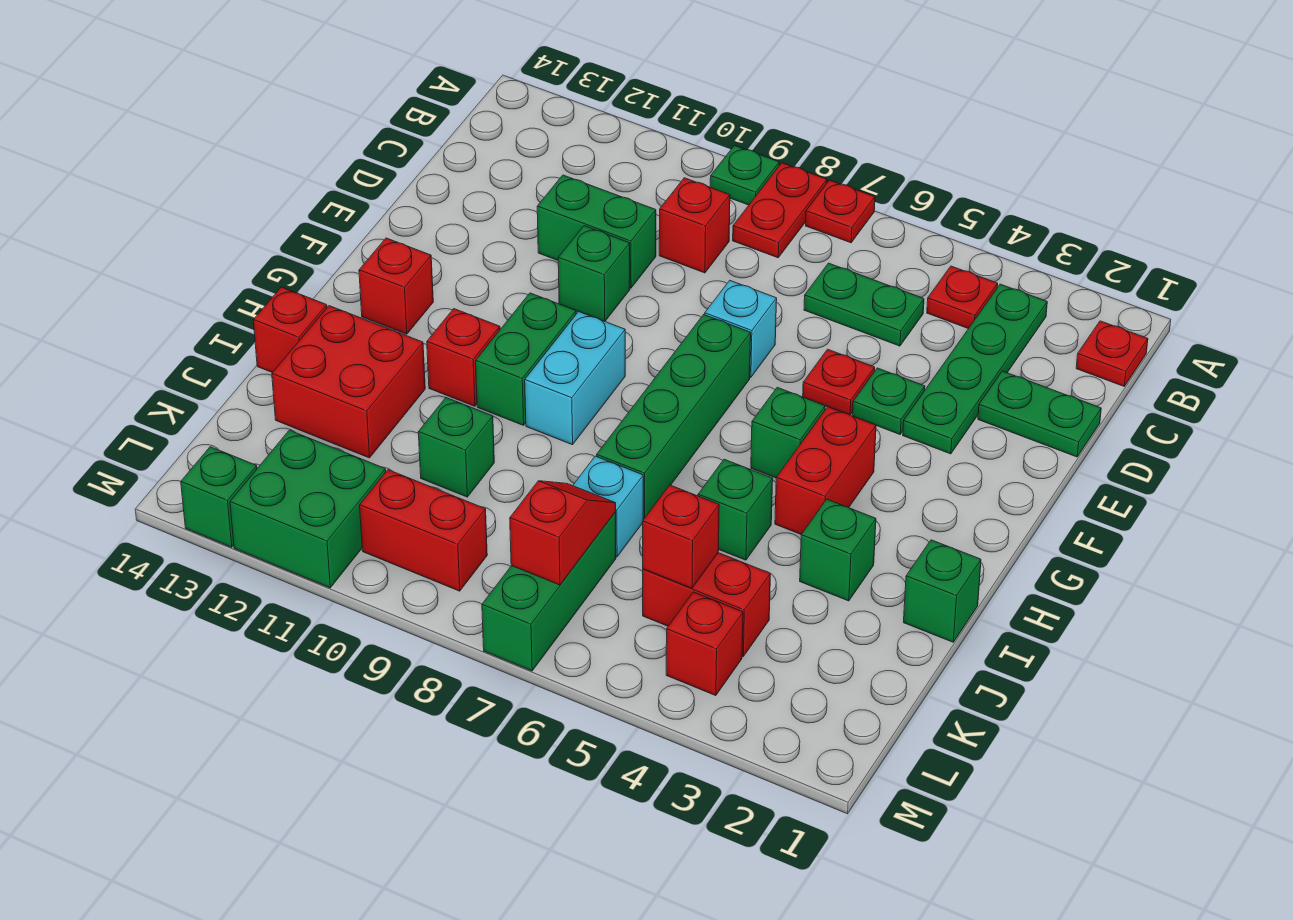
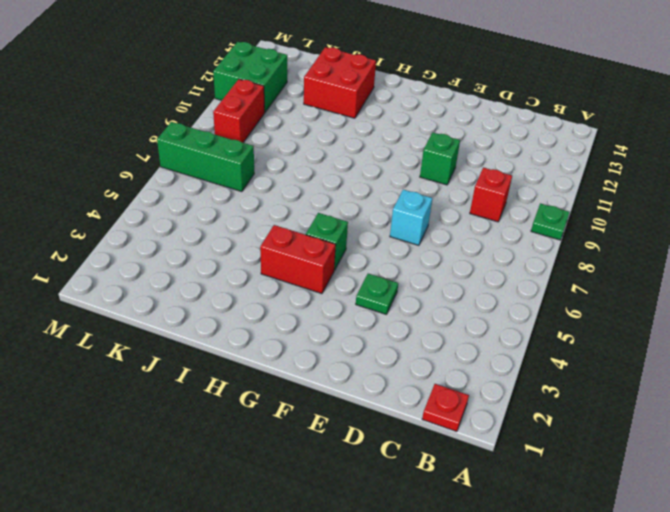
none -> red plate A7 level 1
none -> red plate A8:B8 level 1
none -> green plate B3:E3 level 1
none -> red plate B4 level 1

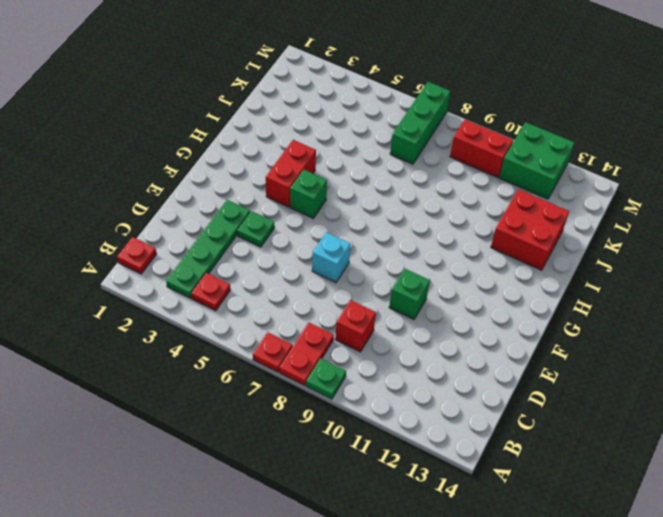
none -> green plate C5:C6 level 1
none -> green plate D1:D2 level 1
none -> green brick D10:D11 level 1
none -> red plate E5 level 1

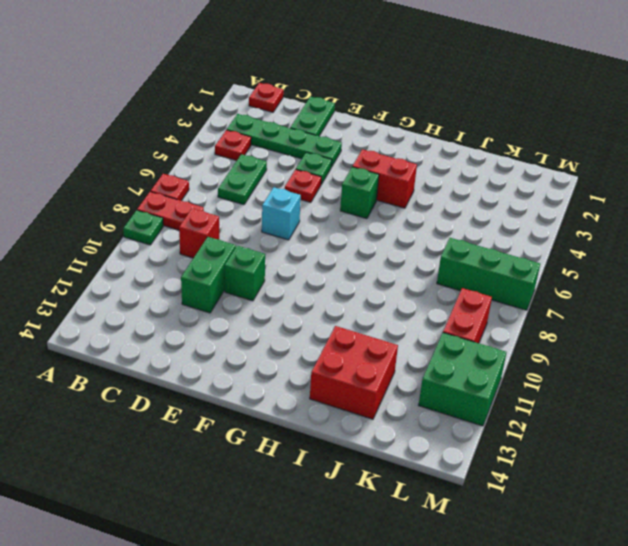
none -> green brick F7:I7 level 1
none -> cyan brick G9:H9 level 1
none -> green brick G10:H10 level 1
none -> red brick G13 level 1

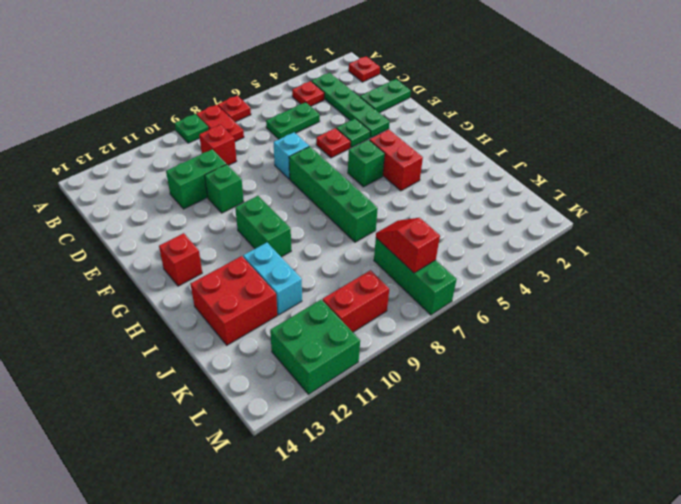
cyan brick I11:J11 level 1 -> cyan brick G9:H9 level 1
none -> red brick H11 level 1
none -> green brick I1 level 1
none -> green brick I3 level 1
none -> green brick I5 level 1

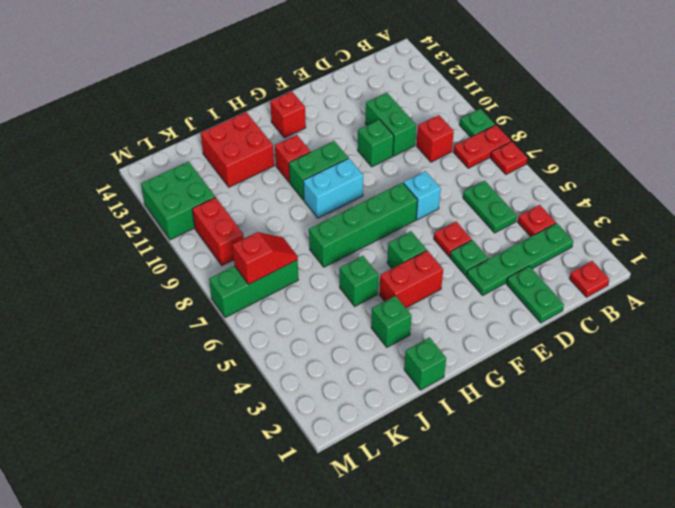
none -> red brick I14 level 1
none -> cyan brick J7 level 1
none -> green brick J10 level 1
none -> red brick K4:K5 level 1

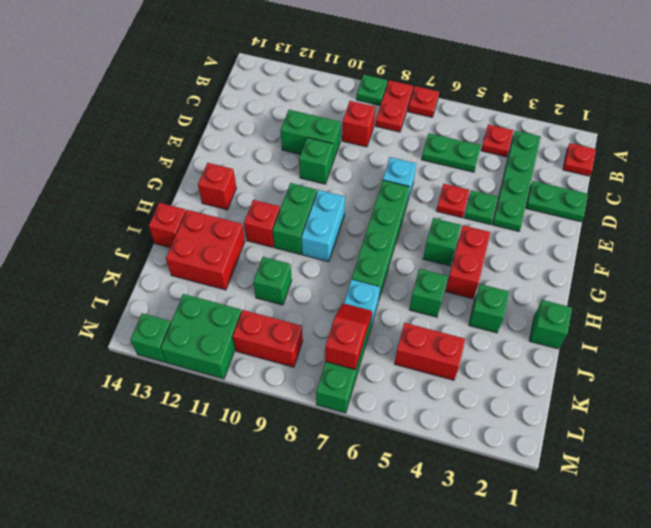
none -> red brick L4 level 1
none -> red brick K5 level 2

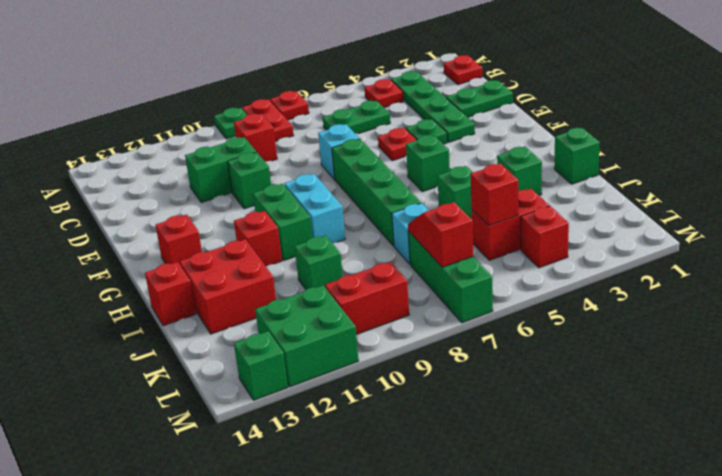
none -> red brick G4:H4 level 1

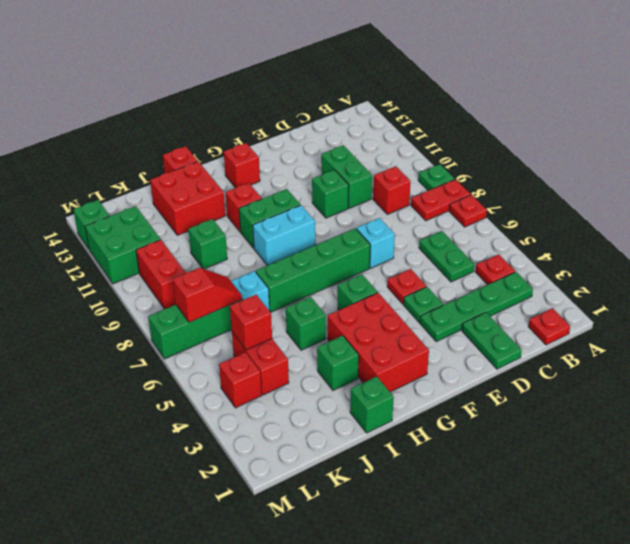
red brick G2:H4 level 1 -> red brick G4:H4 level 1

